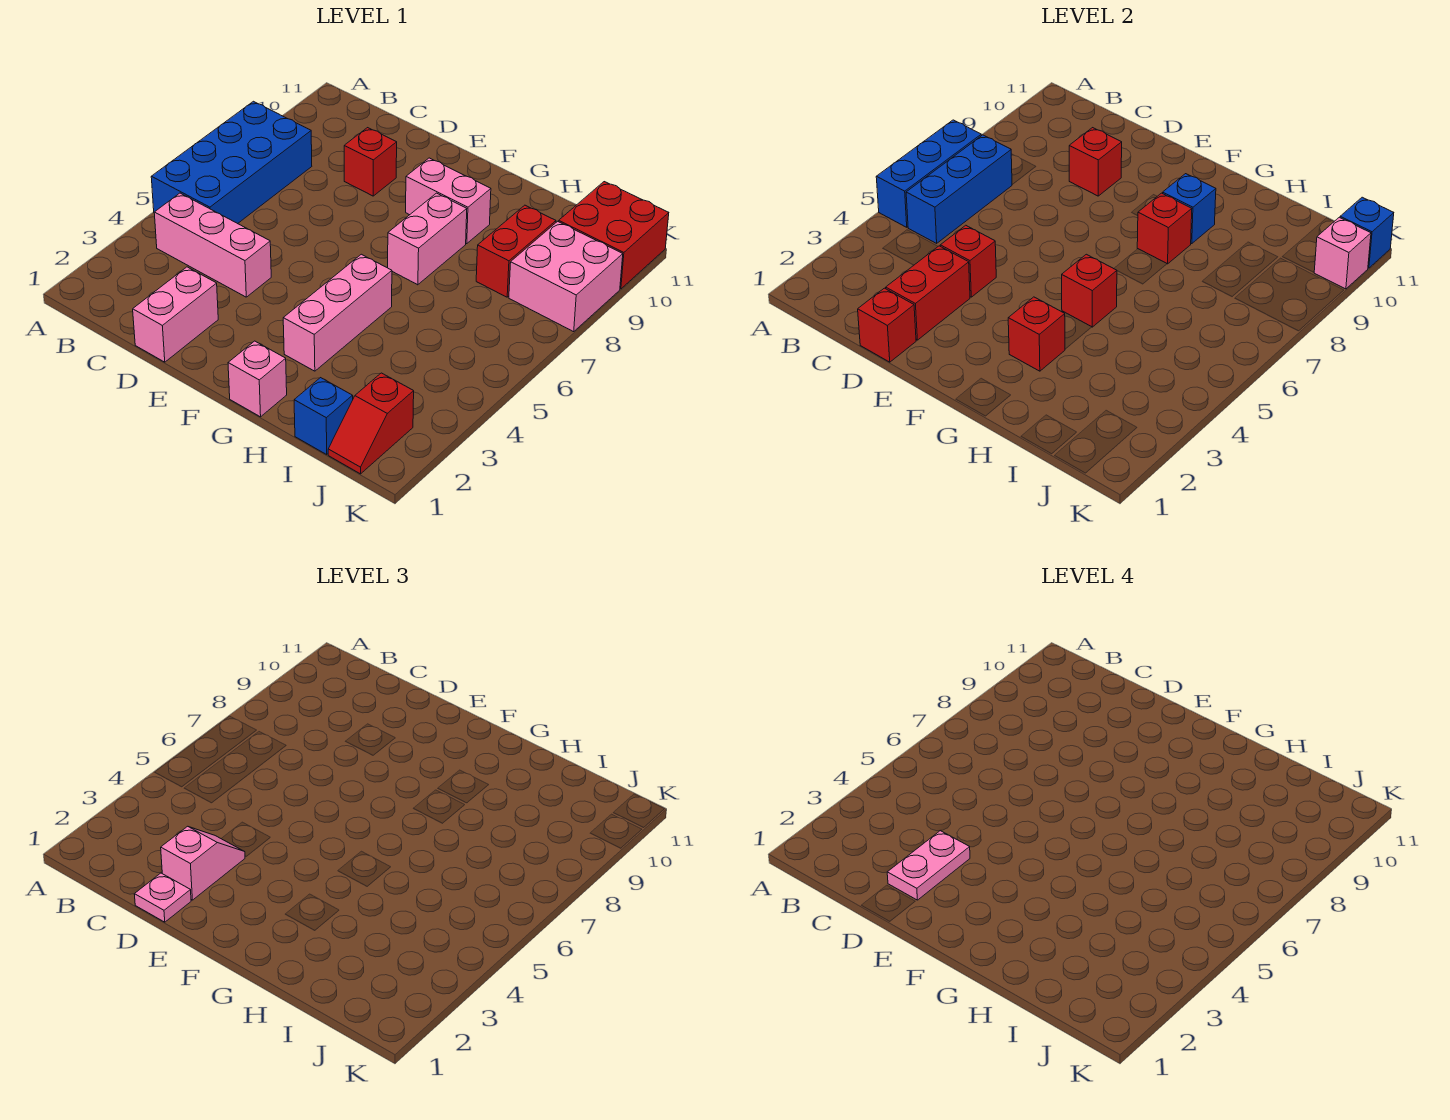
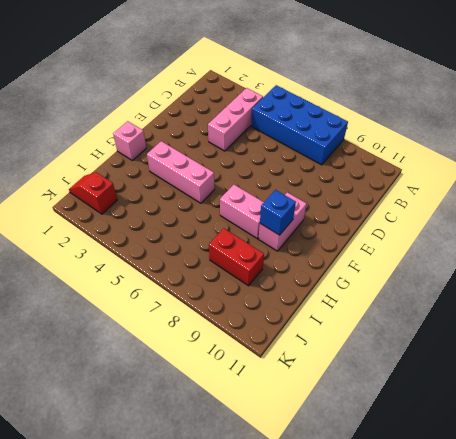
none -> pink brick D1:D2 level 1
none -> red brick D9 level 1
none -> blue brick I1 level 1

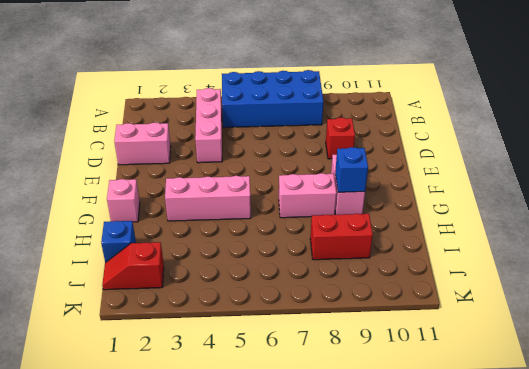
none -> pink brick J8:K9 level 1
none -> red brick J10:K11 level 1
none -> blue brick A5:A7 level 2

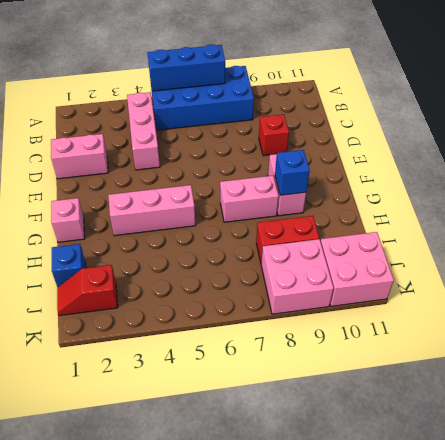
pink brick J10:K11 level 1 -> red brick J10:K11 level 1
none -> blue brick B5:B7 level 2
none -> red brick D1 level 2
none -> red brick D2:D3 level 2

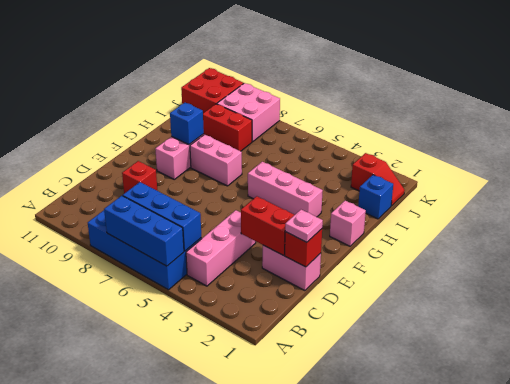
none -> red brick D4 level 2
none -> red brick D9 level 2
none -> red brick G3 level 2

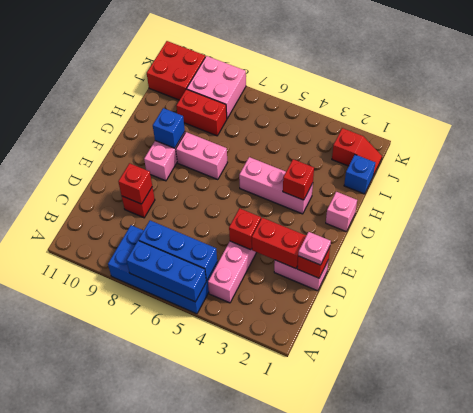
none -> red brick G5 level 2
none -> red brick G8 level 2
none -> pink brick K10 level 2

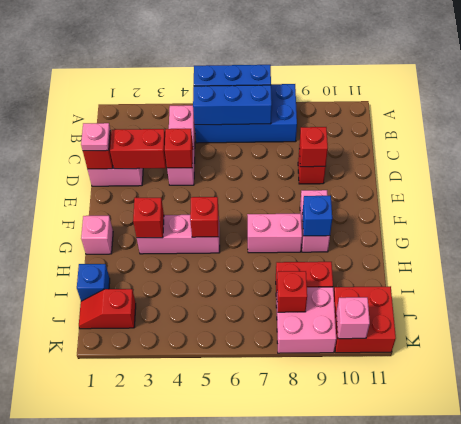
red brick J8 level 2 -> red brick G8 level 2
none -> blue brick K11 level 2
none -> pink slope D2:D3 level 3 top 2
none -> pink plate D2:D3 level 4

